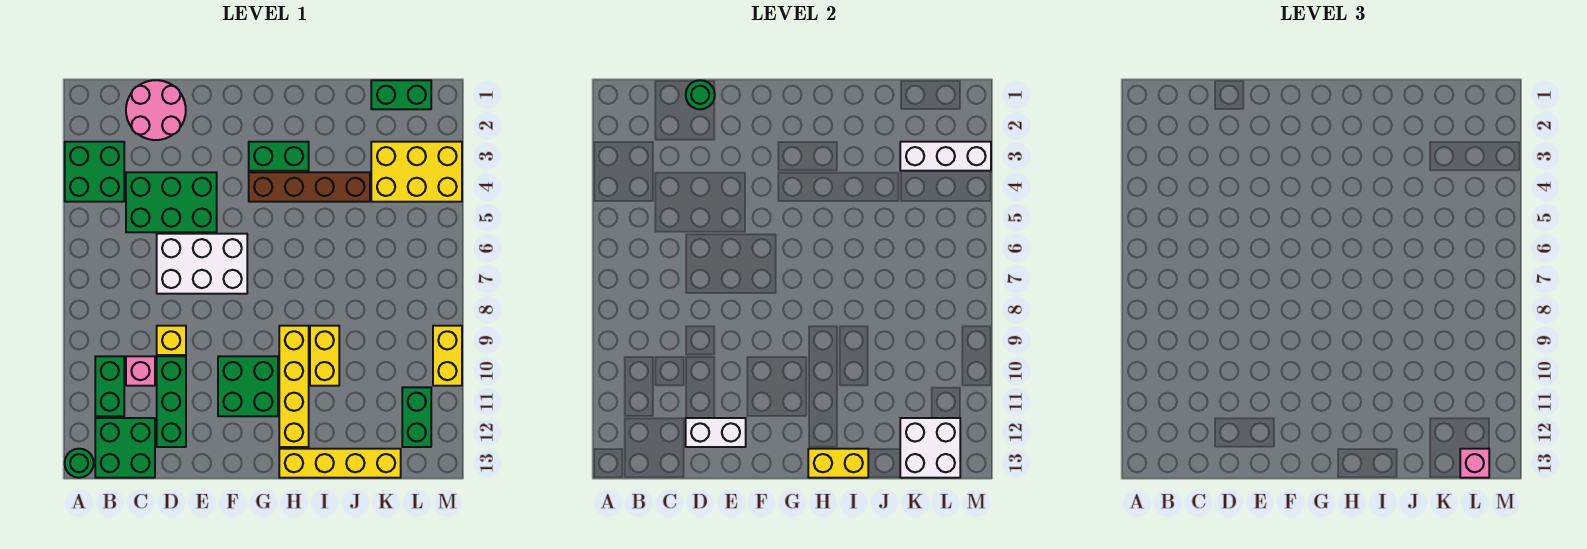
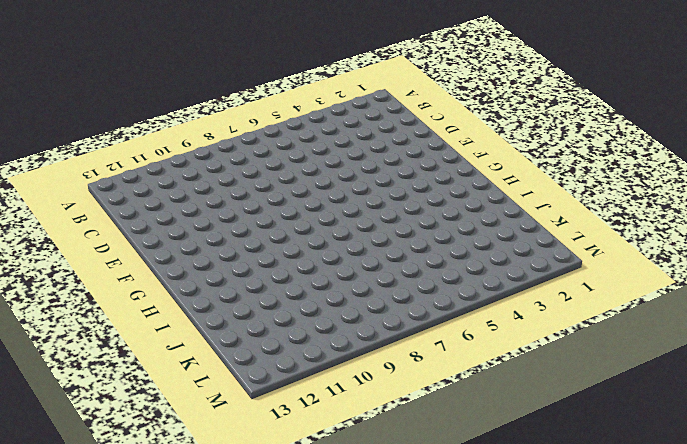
none -> green brick A3:B4 level 1
none -> green round brick A13 level 1
none -> green brick B10:B11 level 1

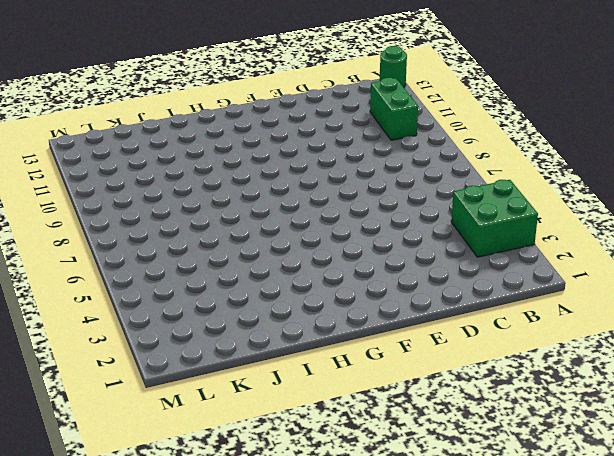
none -> green brick B12:C13 level 1
none -> pink round brick C1:D2 level 1
none -> green brick C4:E5 level 1

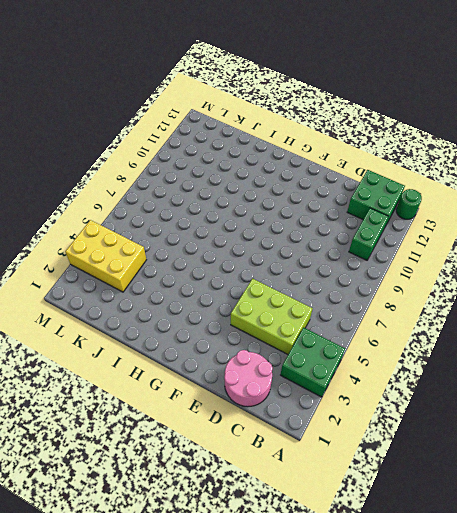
lime brick C4:E5 level 1 -> green brick C4:E5 level 1
none -> pink brick C10 level 1
none -> white brick D6:F7 level 1
none -> yellow brick D9 level 1

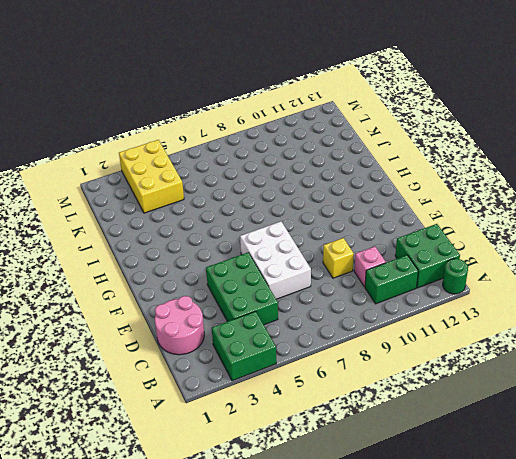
none -> green brick D10:D12 level 1
none -> green brick F10:G11 level 1
none -> green brick G3:H3 level 1

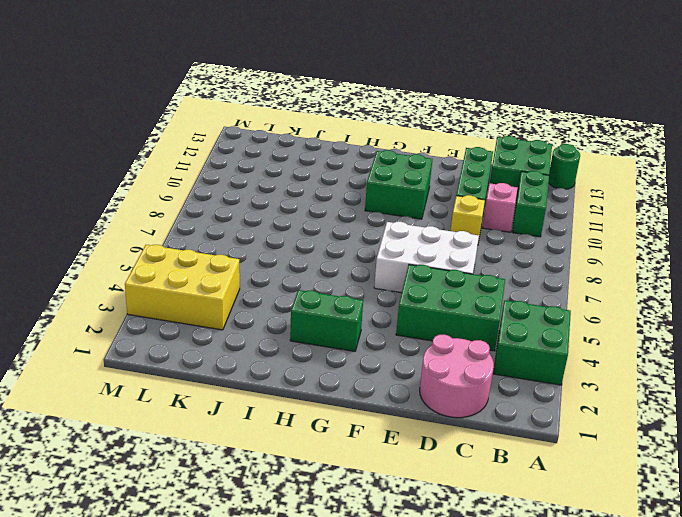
none -> brown brick G4:J4 level 1
none -> yellow brick H9:H12 level 1
none -> yellow brick H13:K13 level 1

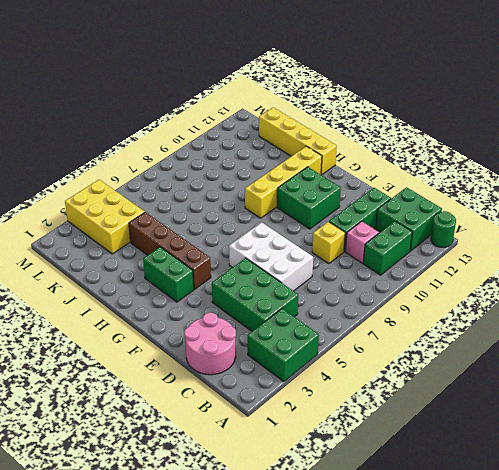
none -> yellow brick I9:I10 level 1
none -> green brick K1:L1 level 1
none -> green brick L11:L12 level 1

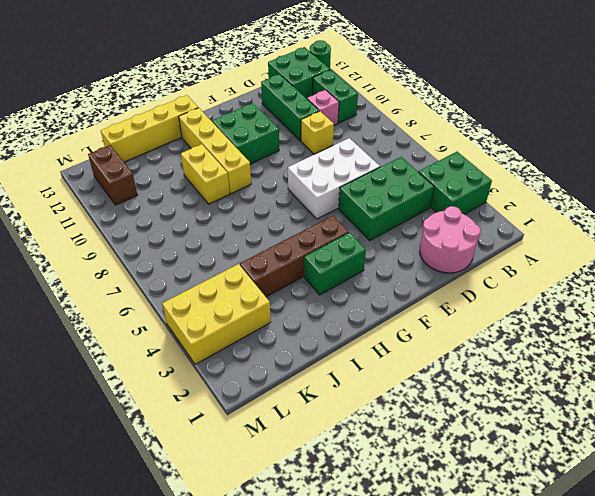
brown brick L11:L12 level 1 -> green brick L11:L12 level 1
none -> green brick K1:L1 level 1
none -> yellow brick M9:M10 level 1
none -> green round brick D1 level 2

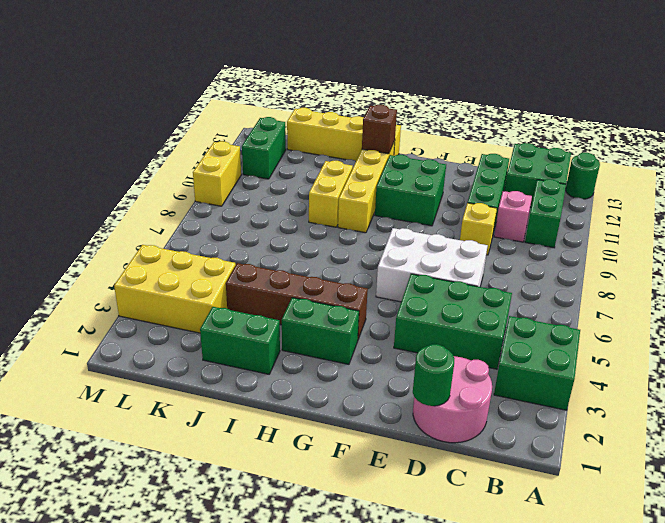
brown brick H12 level 2 -> none
green brick I2:J2 level 1 -> green brick K1:L1 level 1
none -> white brick D12:E12 level 2
none -> yellow brick H13:I13 level 2
none -> white brick K3:M3 level 2

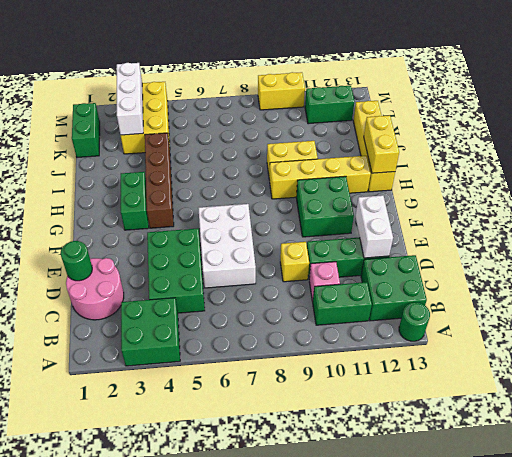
none -> white brick K12:L13 level 2
none -> pink brick L13 level 3

